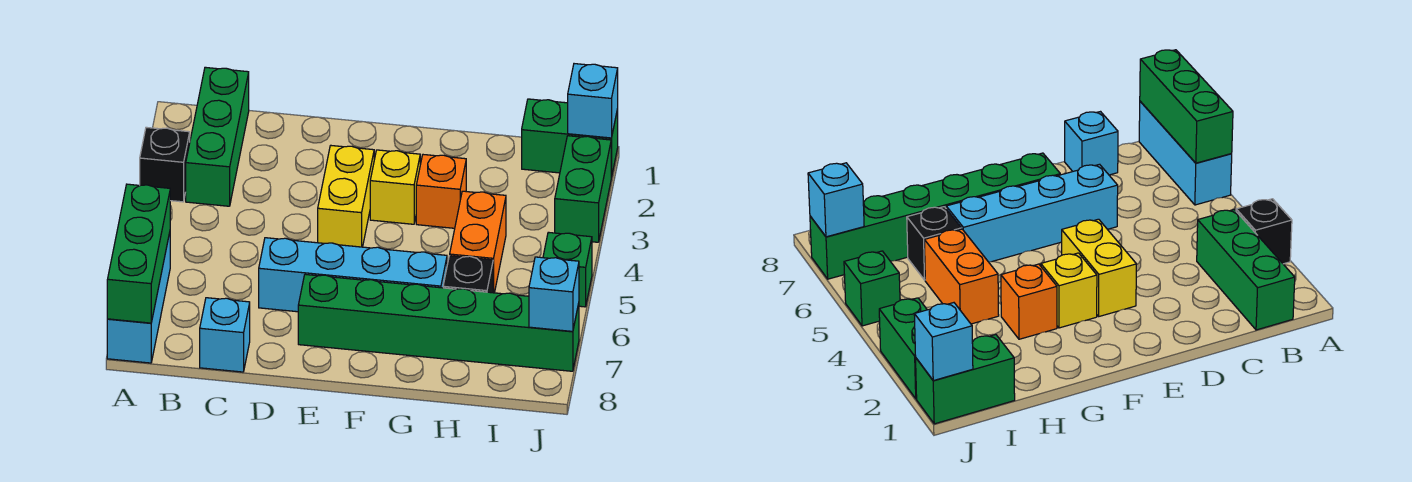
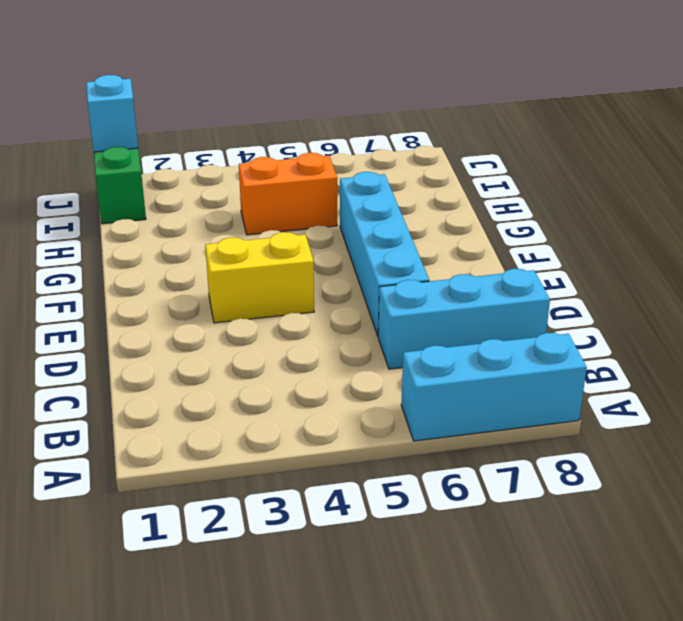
cyan brick C6:C8 level 1 -> cyan brick C8 level 1
none -> black brick A3 level 1
none -> green brick B1:B3 level 1
none -> green brick E7:J7 level 1

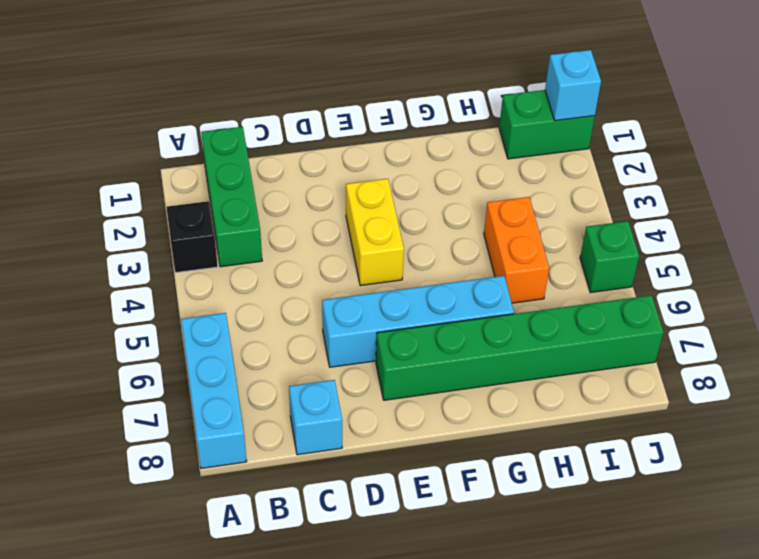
none -> yellow brick F3 level 1
none -> orange brick G3 level 1
none -> black brick H6 level 1

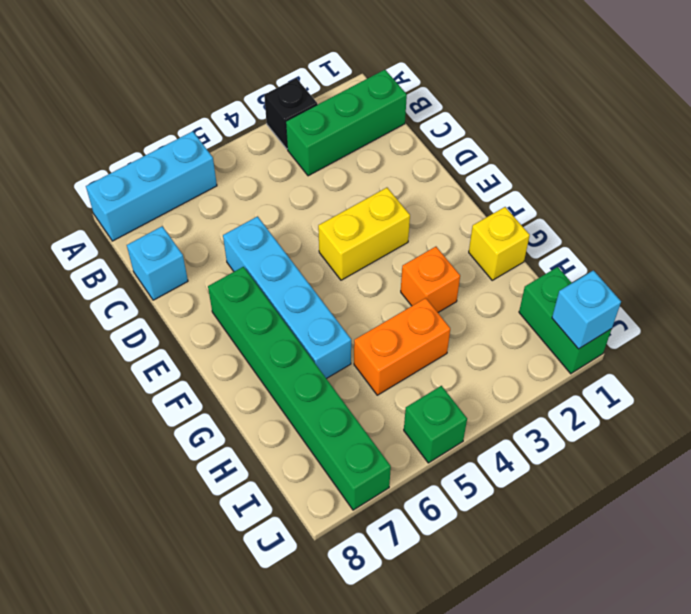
yellow brick G1 level 1 -> yellow brick F3 level 1
none -> black brick H6 level 1
none -> green brick J2:J3 level 1
none -> green brick A6:A8 level 2

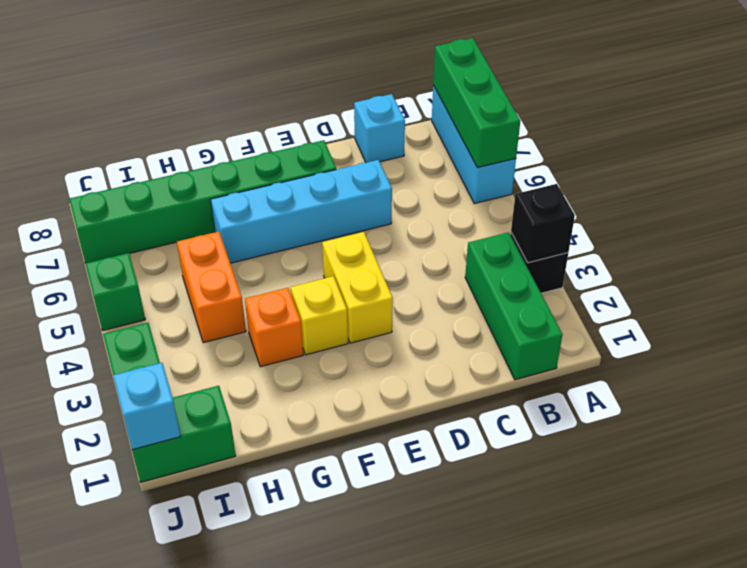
black brick A3 level 2 -> black brick H6 level 1
none -> cyan brick J7 level 2

